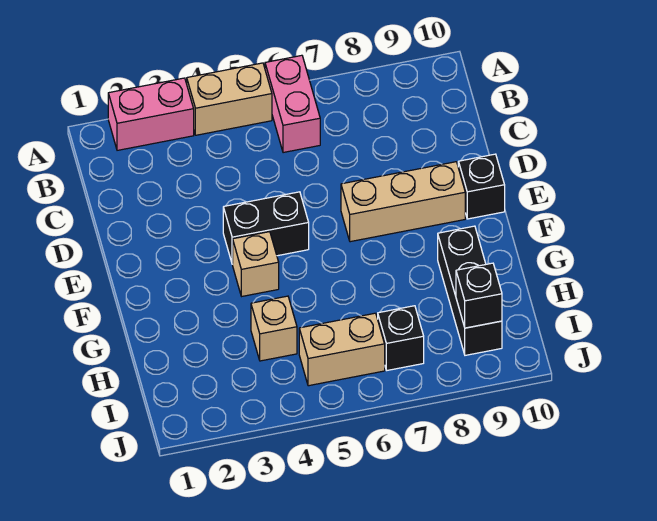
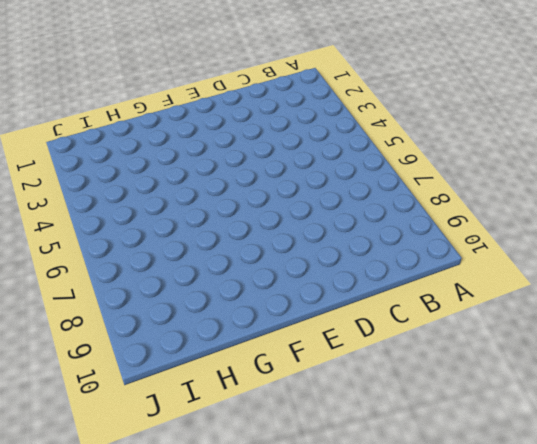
none -> pink brick A2:A3 level 1
none -> tan brick A4:A5 level 1
none -> pink brick A6:B6 level 1

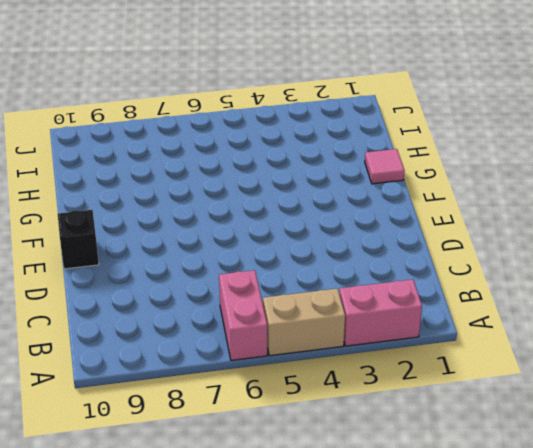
pink tile G1 level 1 -> none
none -> black brick E4:E5 level 1
none -> tan brick E7:E9 level 1
none -> tan brick F4 level 1

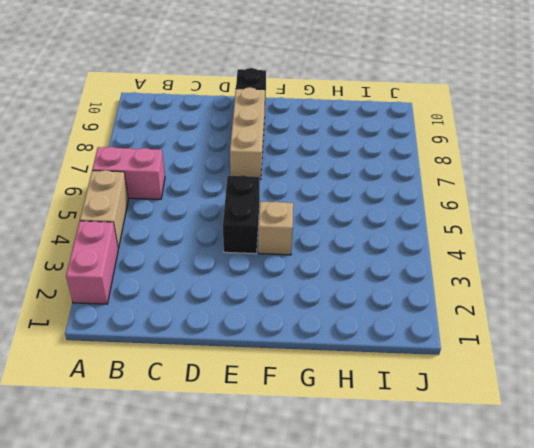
none -> black brick G9:I9 level 1
none -> tan brick H4 level 1
none -> tan brick I5:I6 level 1

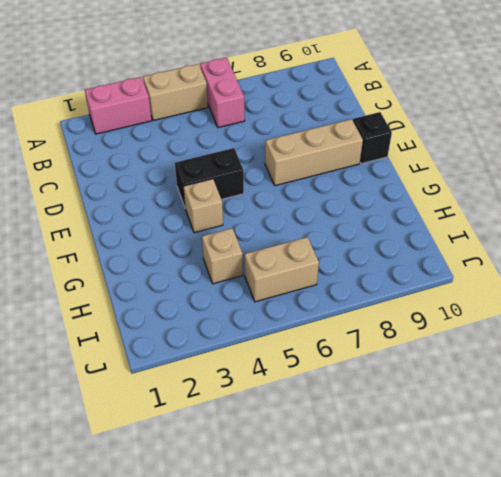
none -> black brick G9:I9 level 1
none -> black brick I7 level 1
none -> black brick I9 level 2

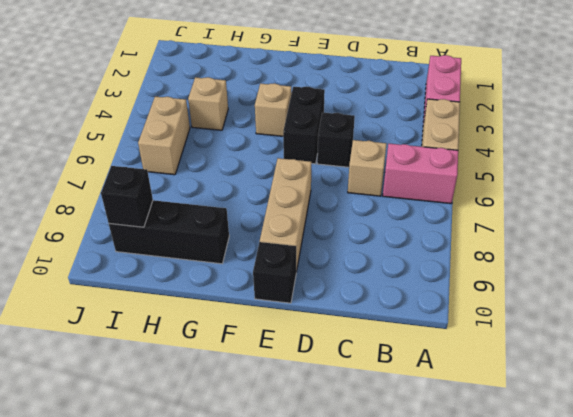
tan brick C6 level 1 -> none
black brick D5 level 1 -> black brick I7 level 1

